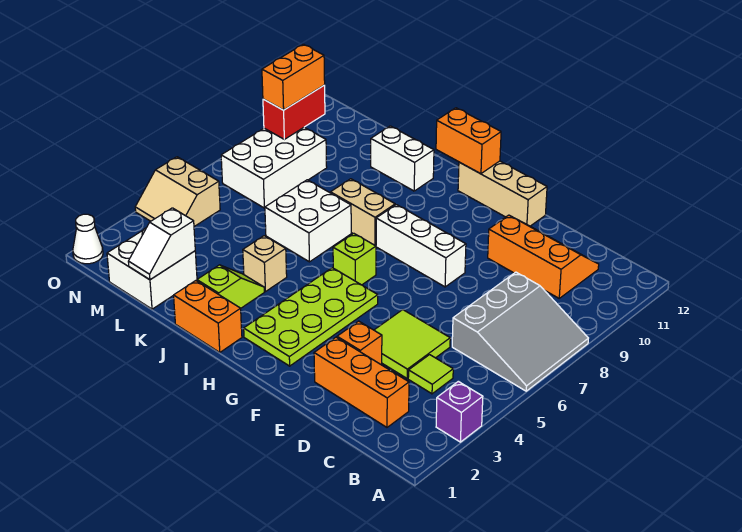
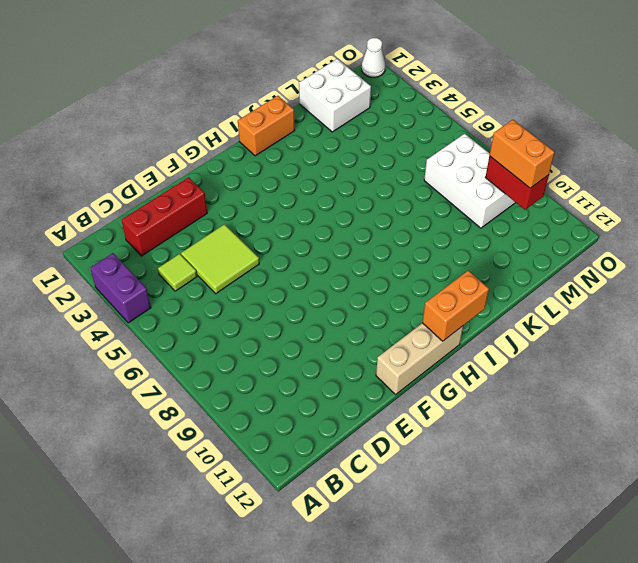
purple brick A3:A4 level 1 -> purple brick A3 level 1
red brick C2:E2 level 1 -> orange brick C2:E2 level 1
none -> grey slope A6:C8 level 1 top C
none -> orange slope C10:E11 level 1 top 10
none -> orange brick E3 level 1

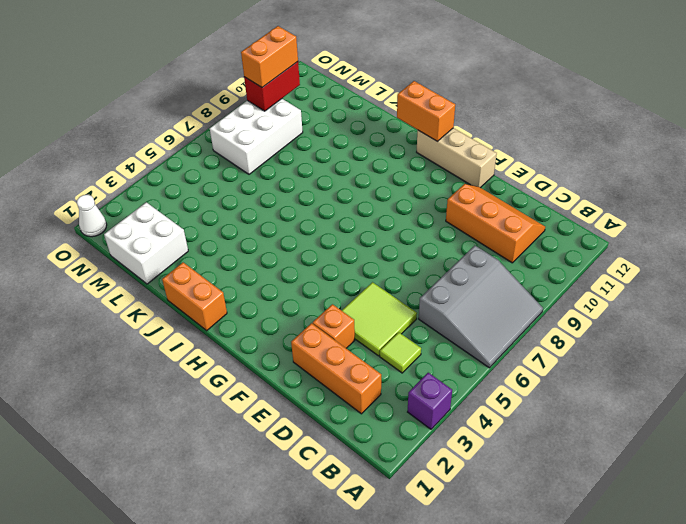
none -> white brick F8:H8 level 1
none -> lime plate G2:H5 level 1
none -> lime brick H6 level 1

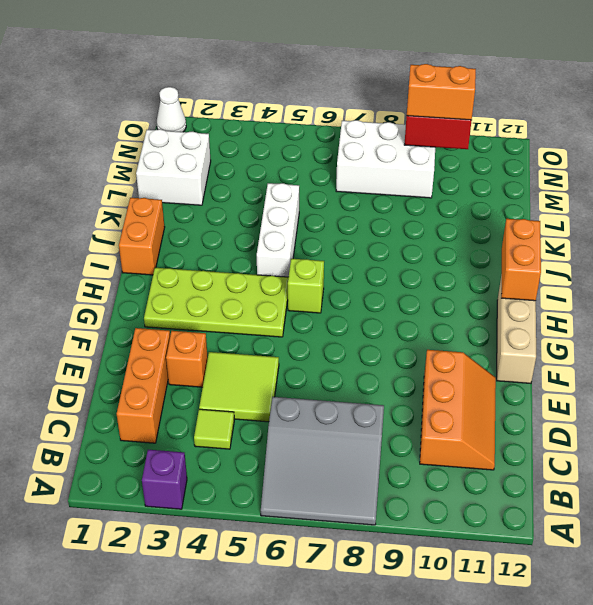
white brick I5:K5 level 1 -> white brick F8:H8 level 1
none -> tan brick I8:J8 level 1
none -> lime slope J2:J3 level 1 top 2
none -> tan brick J4 level 1

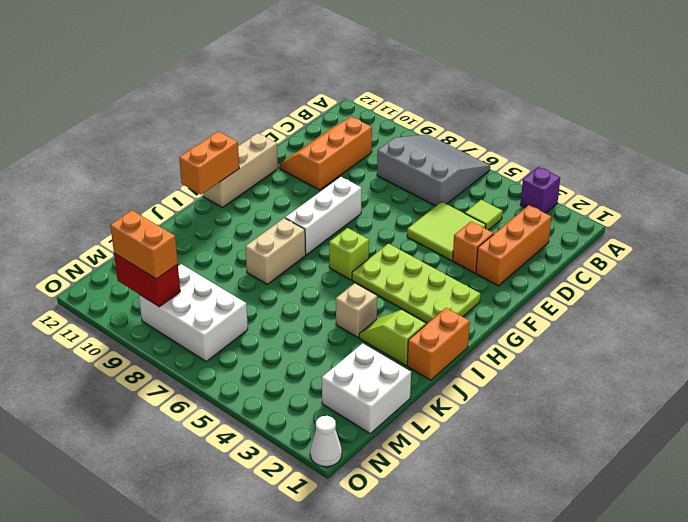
none -> white brick J6:K7 level 1
none -> white brick J11:K11 level 1
none -> tan slope N4:O5 level 1 top 5

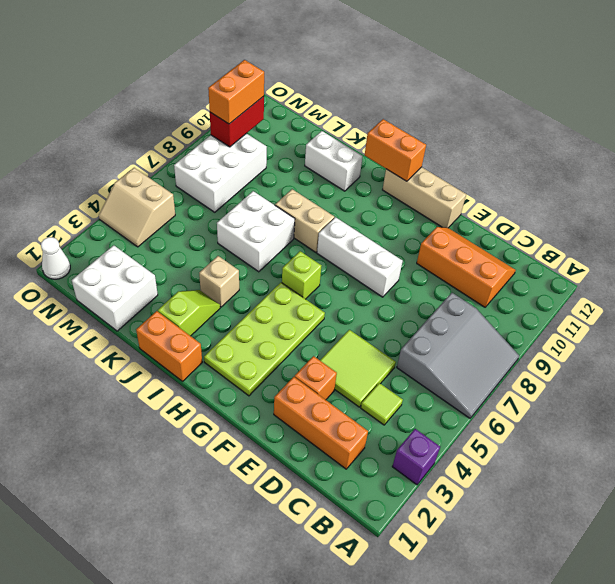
none -> white slope L1:L2 level 2 top 2

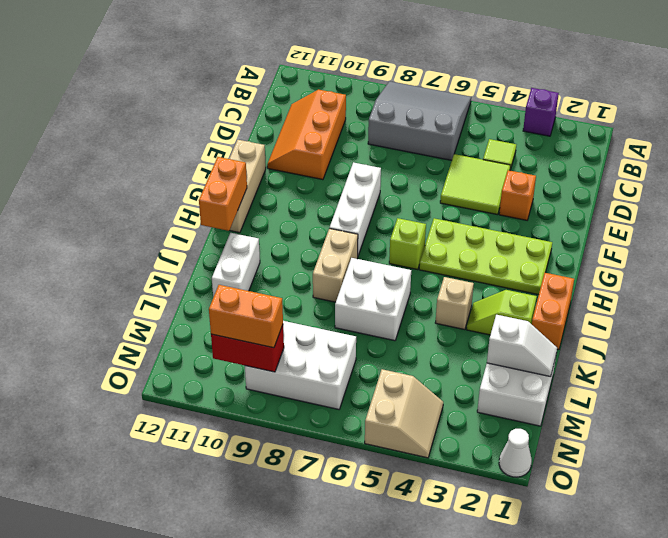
none -> orange brick C2:E2 level 1

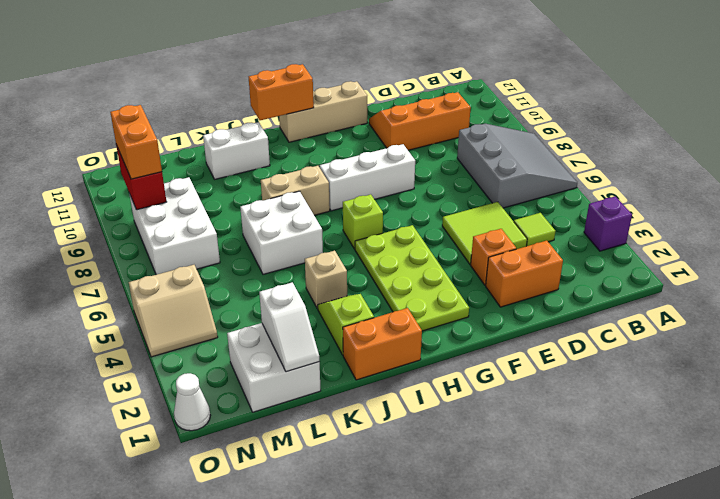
orange brick D2:E2 level 1 -> orange brick C2:E2 level 1

